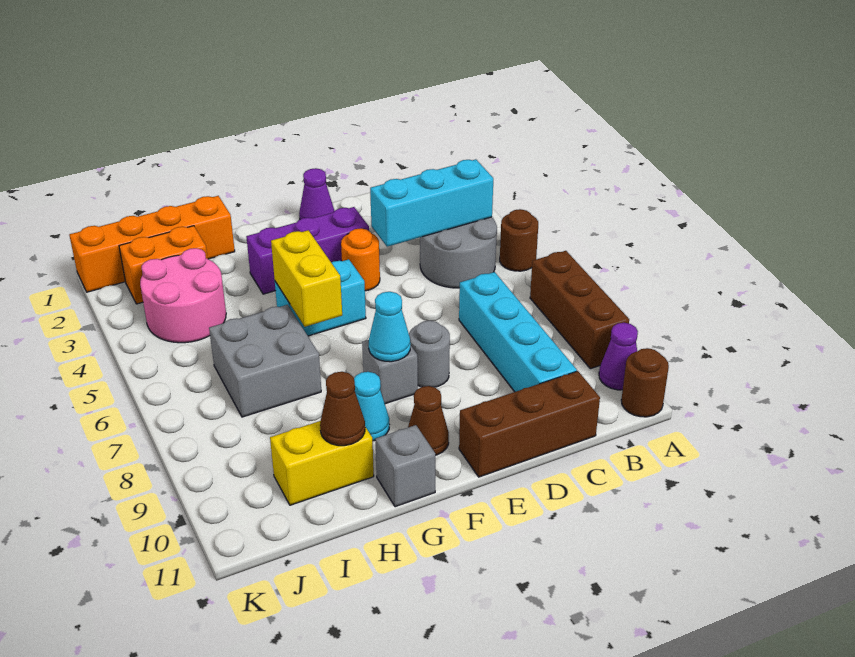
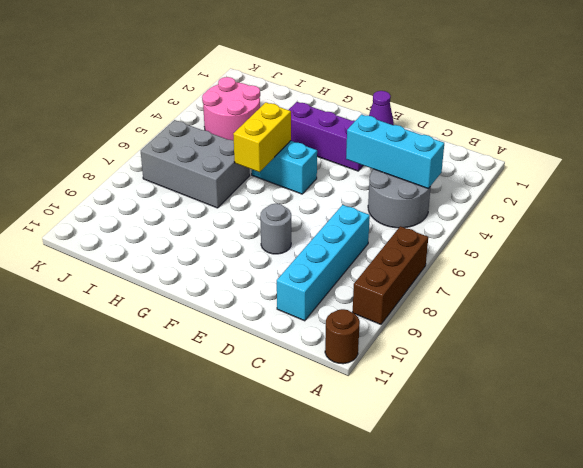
grey brick H6:J7 level 1 -> grey brick H6:I7 level 1
none -> brown round brick A5 level 1
none -> purple cone A10 level 1
none -> brown brick C11:E11 level 1

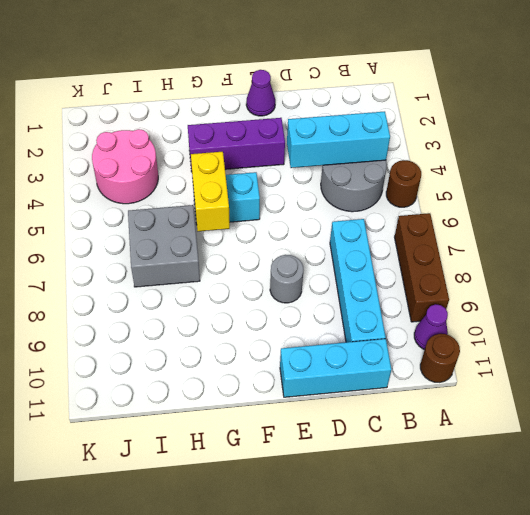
cyan brick C11:E11 level 1 -> brown brick C11:E11 level 1
none -> orange round brick E4 level 1
none -> grey brick F8 level 1
none -> brown cone F10 level 1

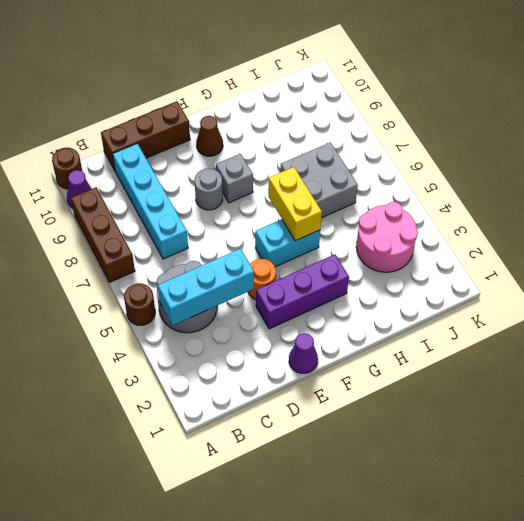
none -> cyan cone G9 level 1
none -> grey brick G11 level 1
none -> orange brick H1:K1 level 1

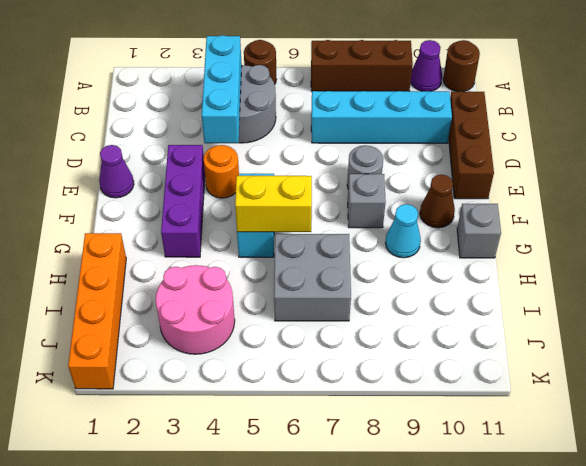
none -> yellow brick H10:I10 level 1
none -> orange brick I2:J2 level 1
none -> cyan cone F8 level 2

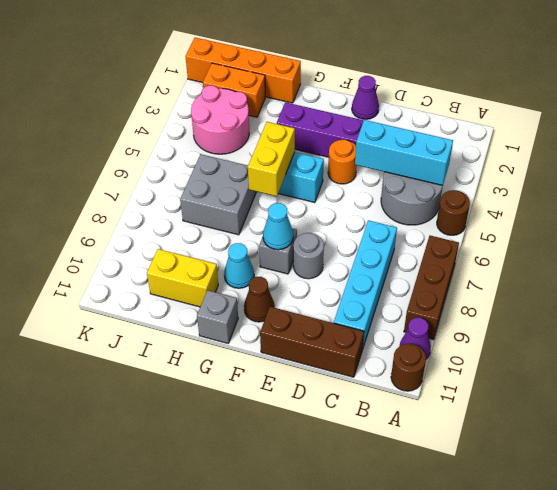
none -> brown cone H10 level 2

